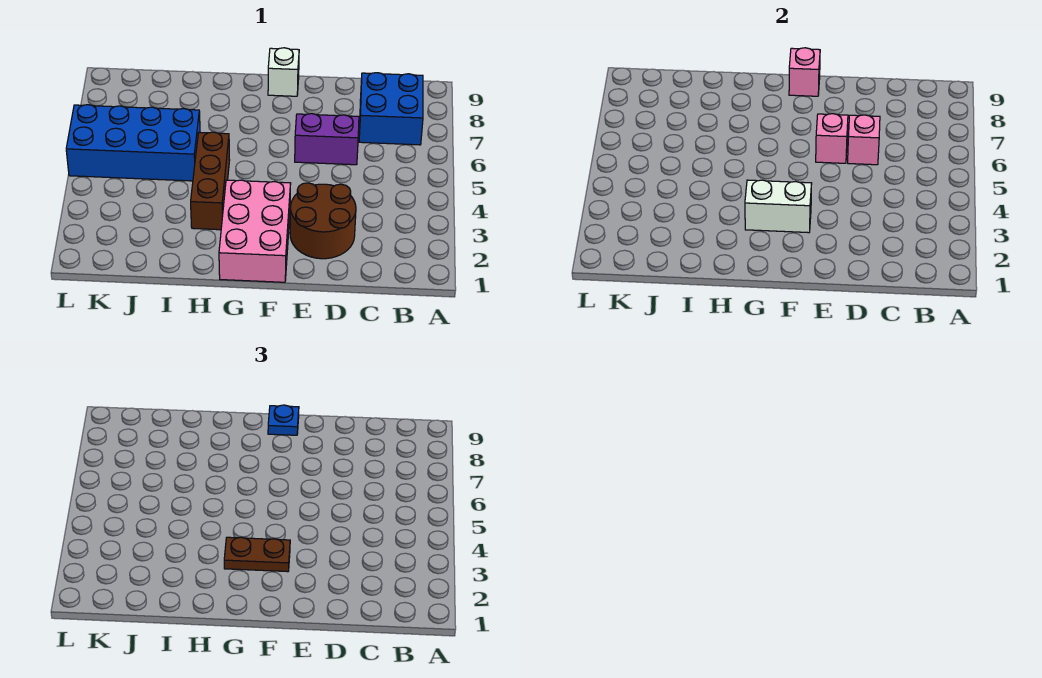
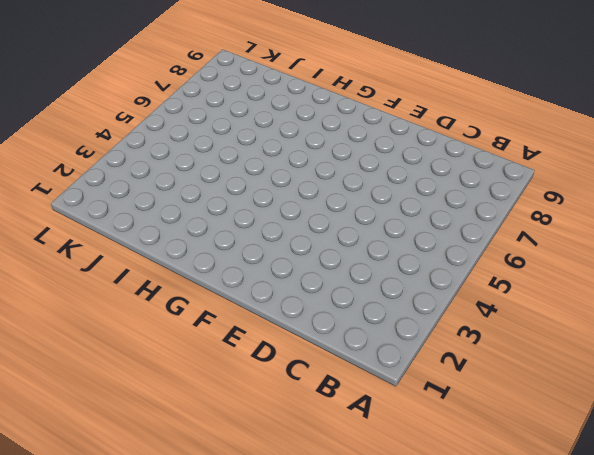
none -> blue brick B7:C8 level 1
none -> brown round brick D2:E3 level 1
none -> purple brick D6:E6 level 1

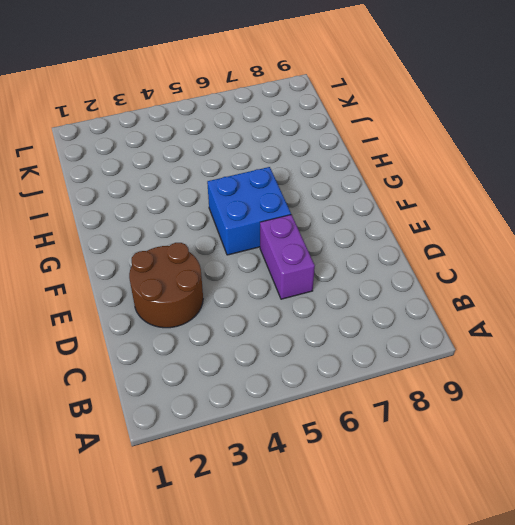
blue brick F5:G6 level 1 -> blue brick B7:C8 level 1
none -> pink brick F1:G3 level 1
none -> white brick F9 level 1
none -> brown brick H3:H5 level 1

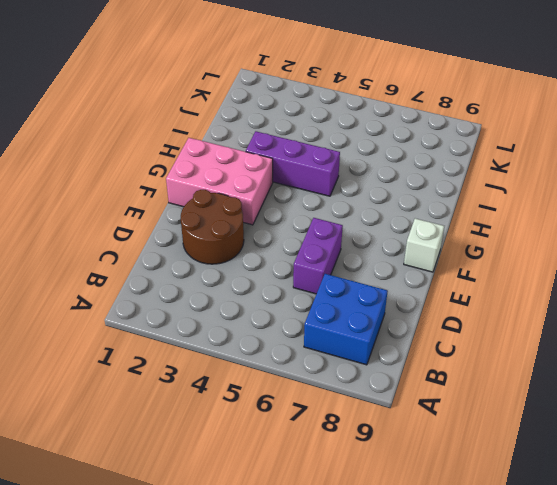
purple brick H3:H5 level 1 -> brown brick H3:H5 level 1
none -> blue brick I5:L6 level 1
none -> pink brick D6 level 2
none -> pink brick E6 level 2

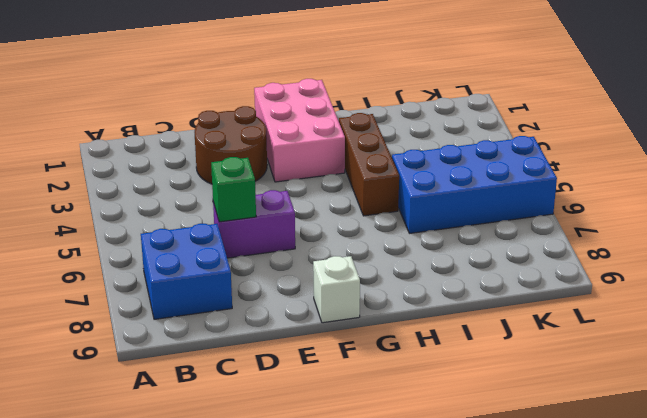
green brick D6 level 2 -> pink brick D6 level 2
none -> pink brick E6 level 2
none -> white brick F3:G3 level 2
none -> pink brick F9 level 2

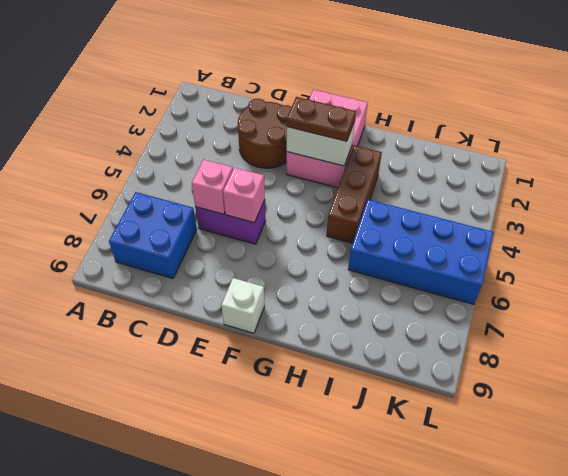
none -> pink brick F9 level 2
none -> blue plate F9 level 3

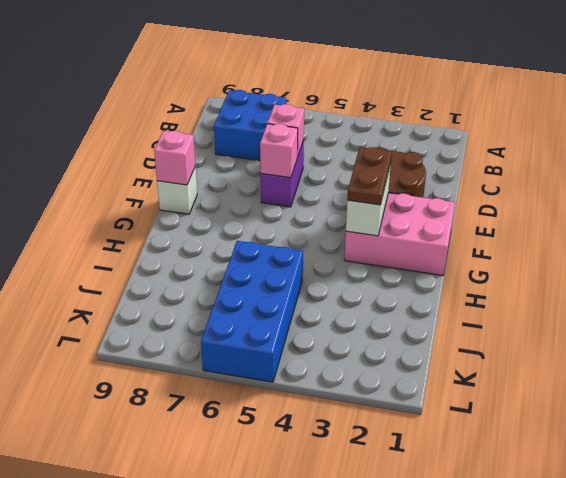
none -> brown brick H3:H5 level 1
none -> blue plate F9 level 3

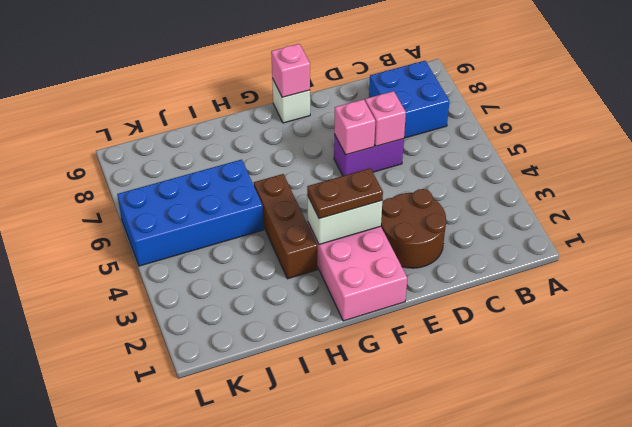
none -> blue plate F9 level 3

